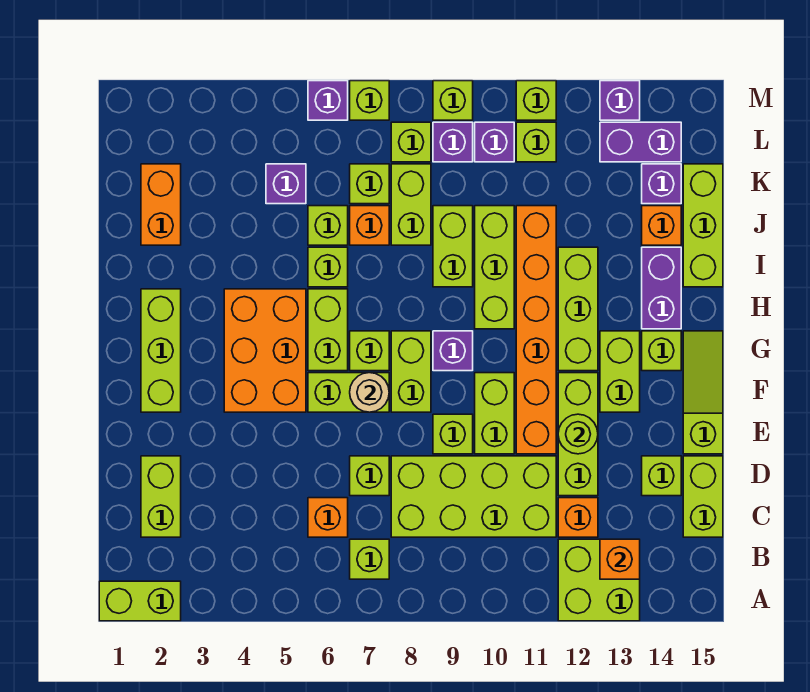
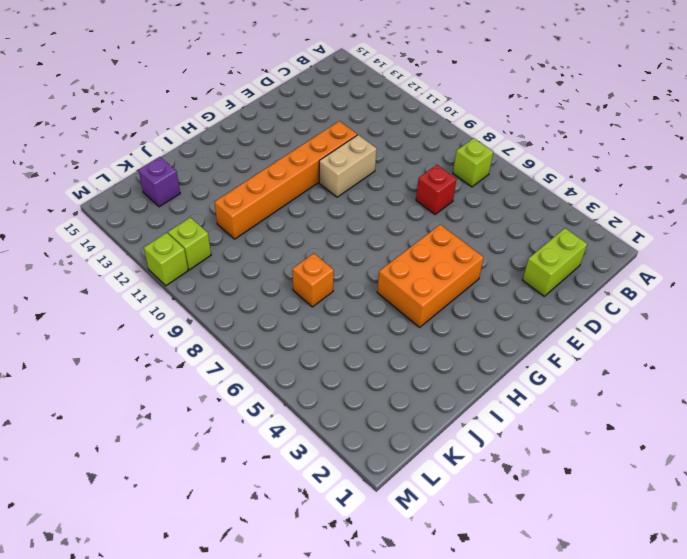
red brick D7 level 1 -> lime brick D7 level 1
tan brick E10:F10 level 1 -> lime brick E10:F10 level 1
none -> lime brick A1:A2 level 1
none -> lime brick A12:B13 level 1
none -> orange brick C6 level 1
none -> lime brick C8:D11 level 1

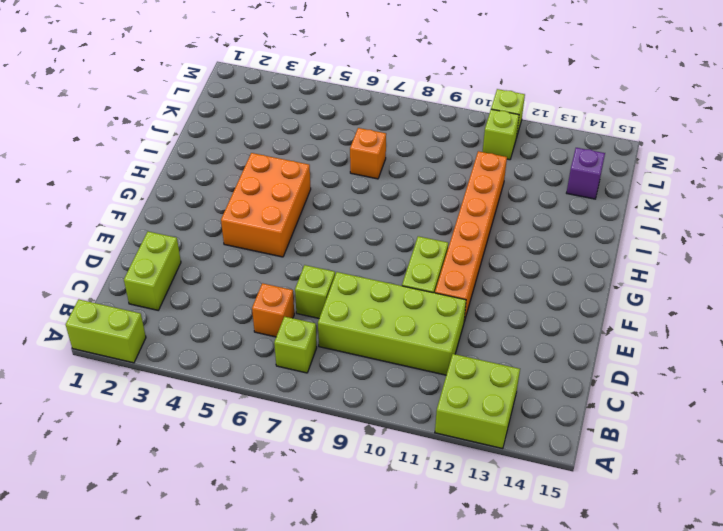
none -> orange brick C12 level 1
none -> lime brick C15:D15 level 1
none -> lime brick D12:F12 level 1
none -> lime brick D14 level 1

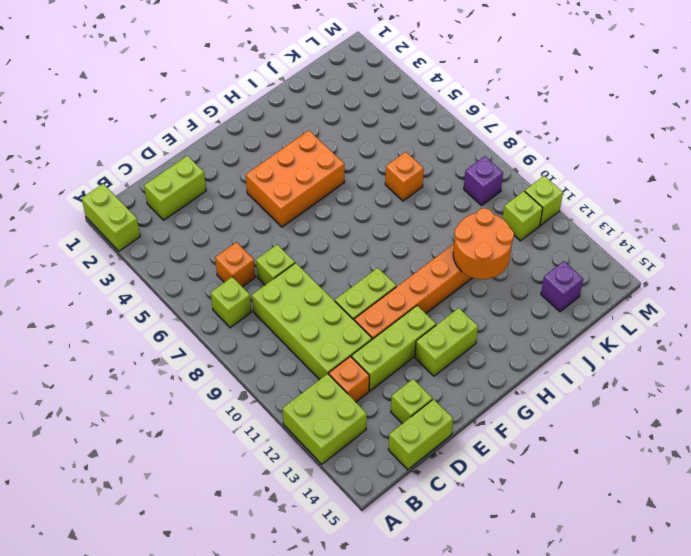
orange round brick I11:J12 level 2 -> none
none -> lime brick E9 level 1
none -> lime slope E15:G15 level 1 top E
none -> lime brick F2:H2 level 1
none -> lime brick F6:F7 level 1

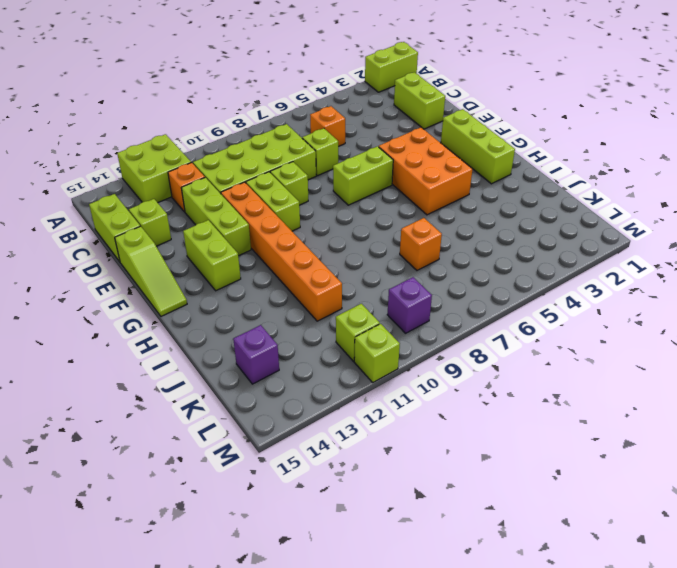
none -> lime brick B7 level 1
none -> lime brick F8:G8 level 1
none -> lime brick G6:H6 level 1
none -> lime brick G7 level 1

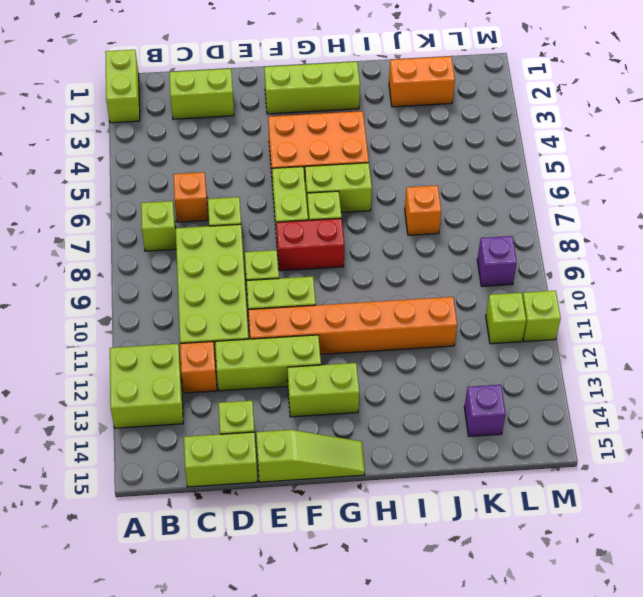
red brick F8:G8 level 1 -> lime brick F8:G8 level 1
none -> purple brick G9 level 1
none -> lime brick G12:I12 level 1
none -> lime brick G14 level 1
none -> lime brick H10:J10 level 1

